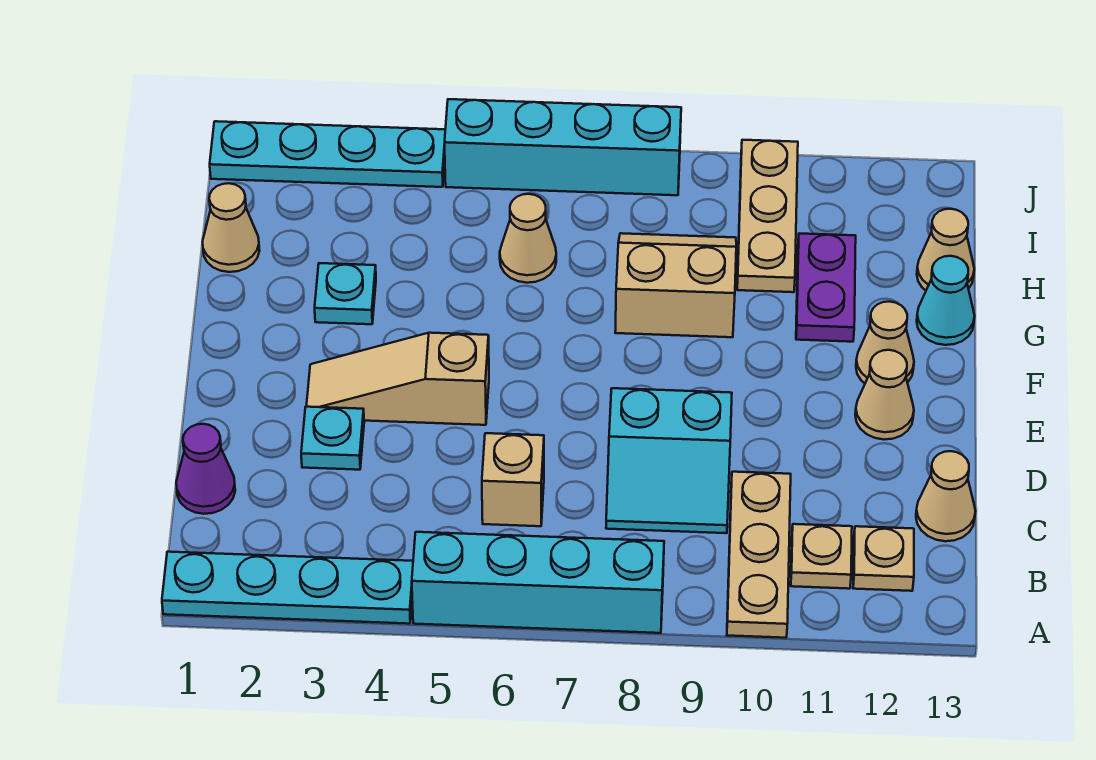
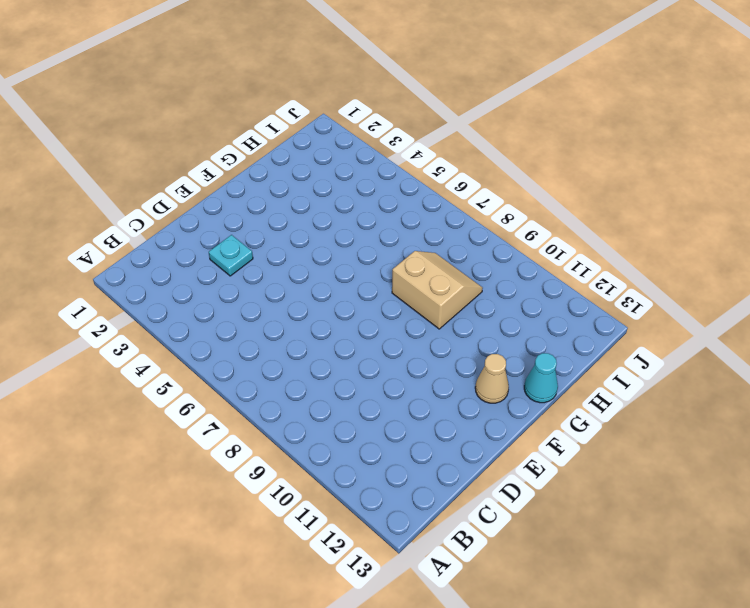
none -> cyan plate A1:A4 level 1
none -> cyan brick A5:A8 level 1
none -> tan plate A10:C10 level 1

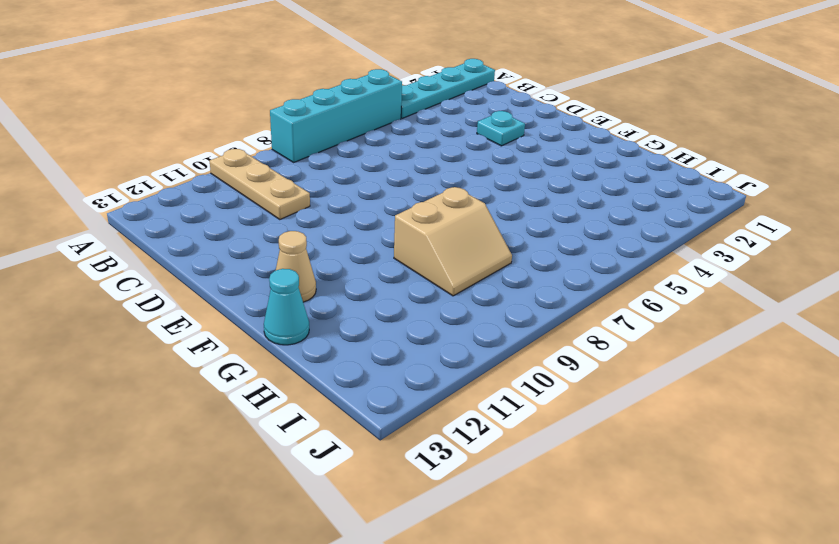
none -> tan plate B11 level 1
none -> tan plate B12 level 1
none -> purple cone C1 level 1

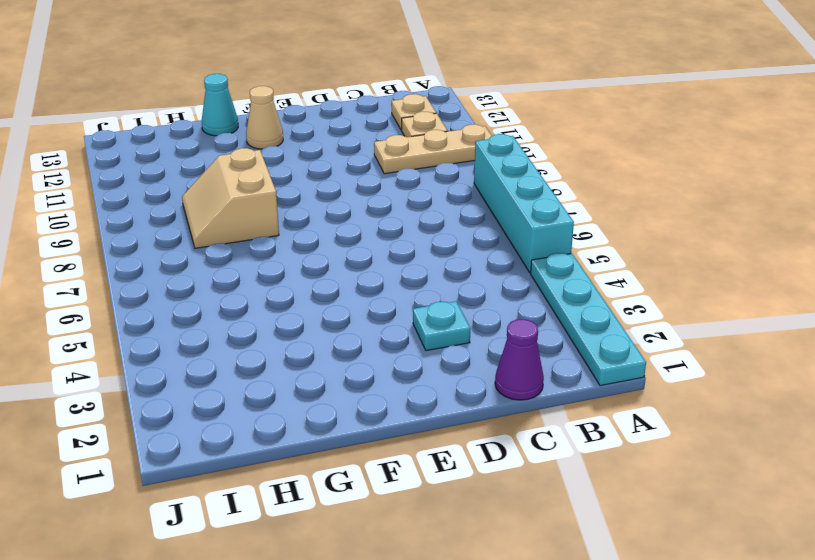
none -> tan brick C6 level 1
none -> cyan slope C8:D9 level 1 top D
none -> tan cone C13 level 1

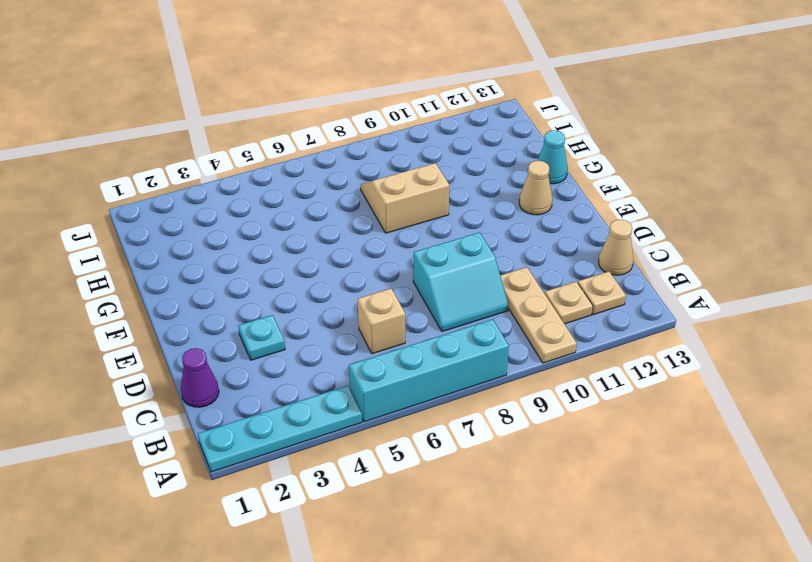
none -> tan slope E3:E5 level 1 top 5
none -> tan cone E12 level 1
none -> cyan plate G3 level 1

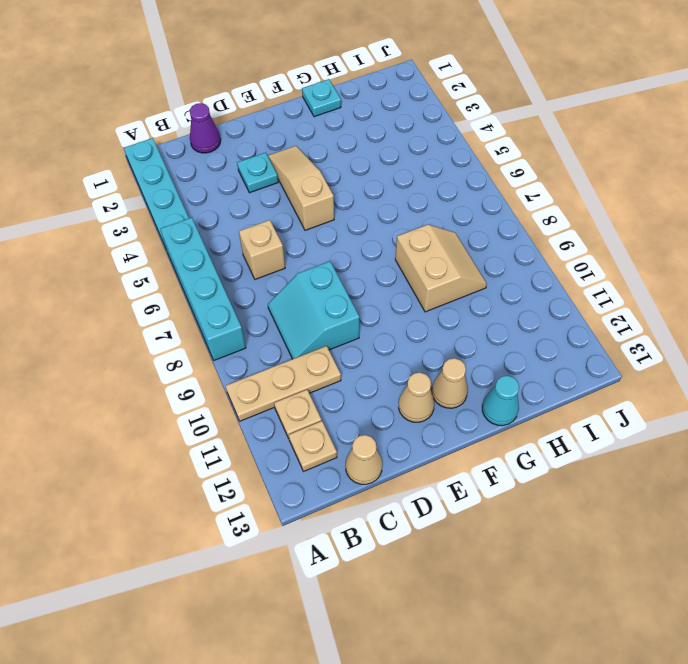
cyan plate G1 level 1 -> cyan plate G3 level 1
none -> purple plate G11:H11 level 1
none -> tan cone H1 level 1
none -> tan cone H6 level 1

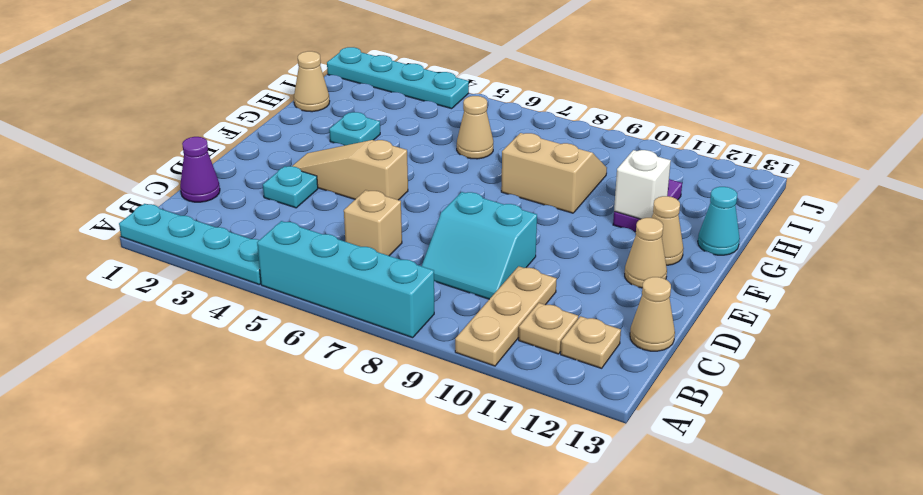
white brick G11 level 2 -> none
none -> tan plate H10:J10 level 1
none -> tan cone H13 level 1
none -> cyan brick J5:J8 level 1

